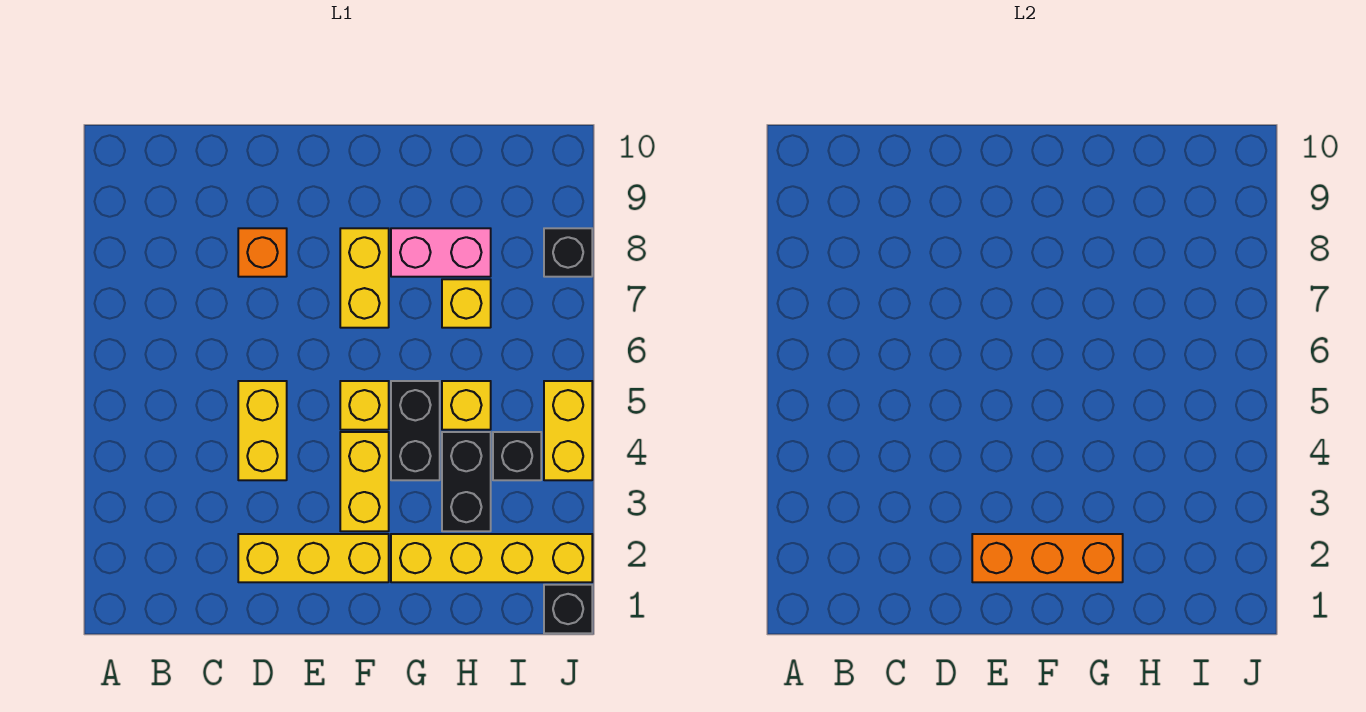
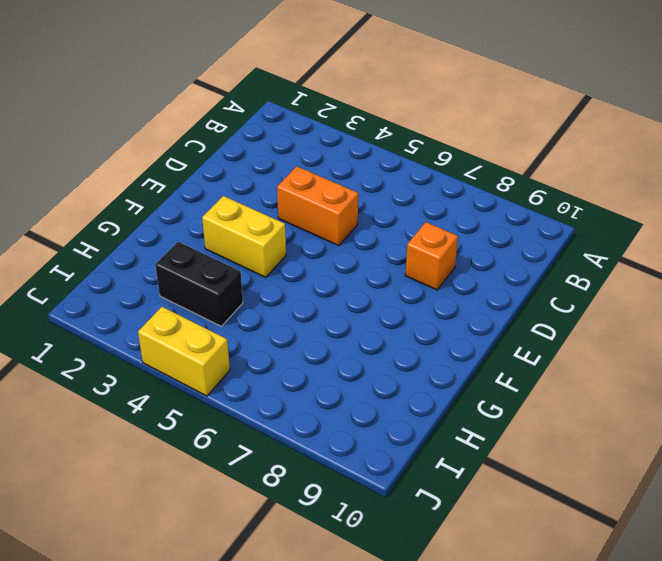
orange brick D4:D5 level 1 -> yellow brick D4:D5 level 1
none -> yellow brick D2:F2 level 1
none -> yellow brick F5 level 1
none -> yellow brick F7:F8 level 1

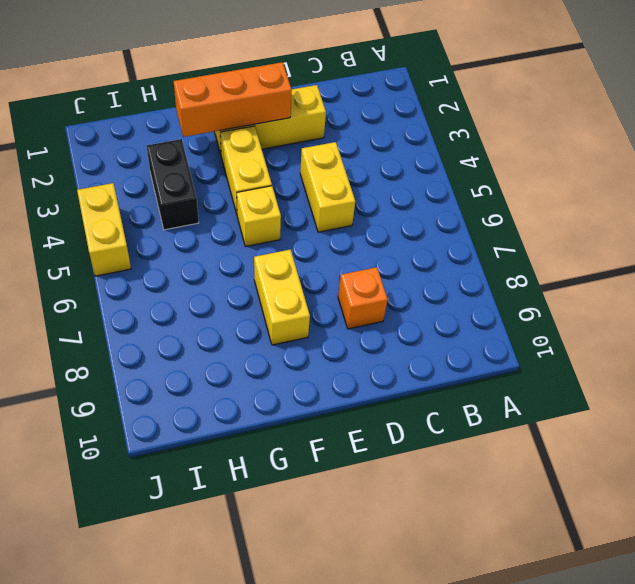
none -> yellow brick G2:J2 level 1
none -> black brick G4:G5 level 1
none -> pink brick G8:H8 level 1

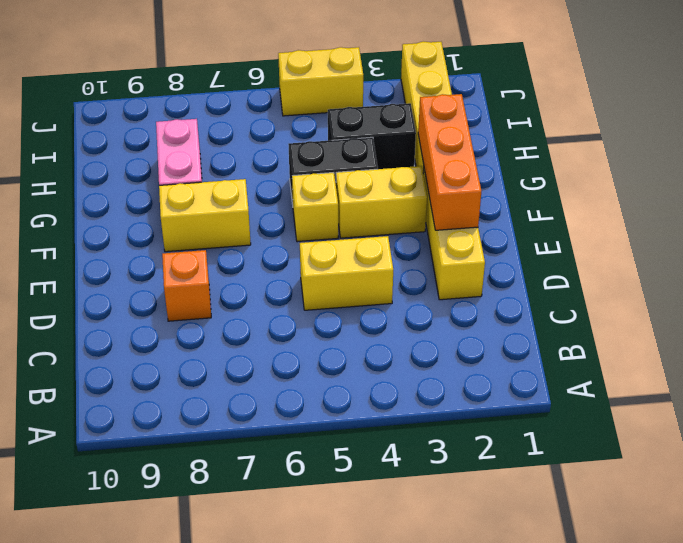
none -> yellow brick H5 level 1
none -> yellow brick H7 level 1
none -> black brick I4 level 1

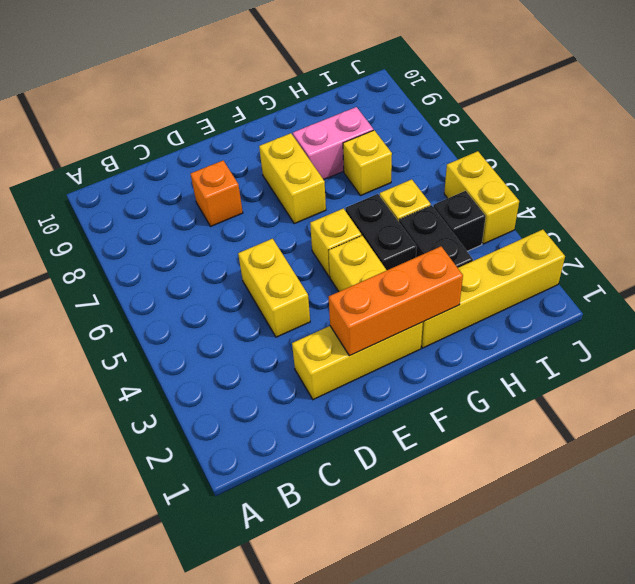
none -> black brick J1 level 1
none -> black brick J8 level 1

